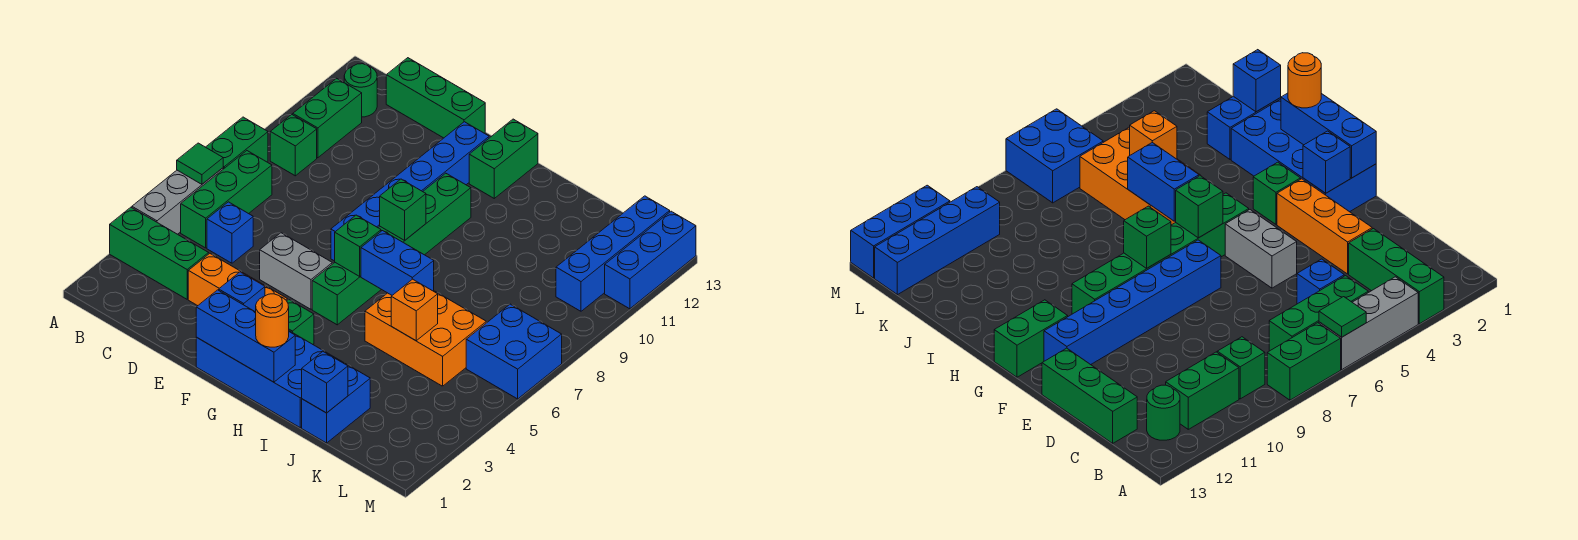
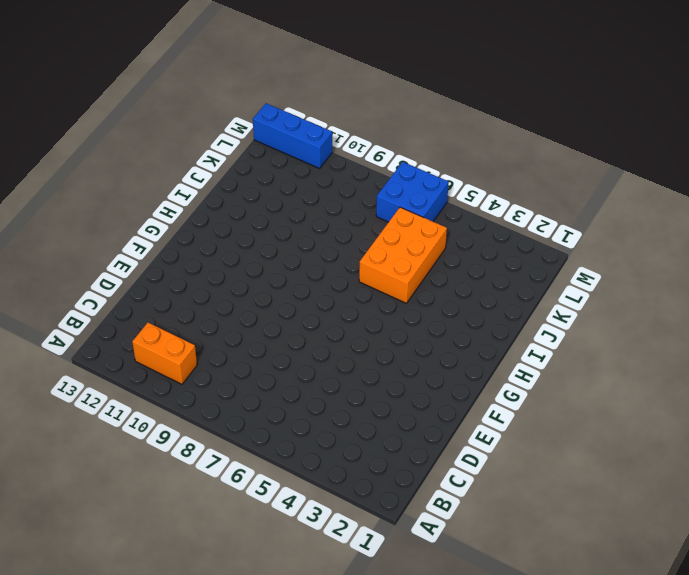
orange brick B10:B11 level 1 -> green brick B10:B11 level 1
none -> green brick A3:C3 level 1
none -> grey brick A4:A6 level 1
none -> green brick A7:A8 level 1
none -> green brick B5:B7 level 1

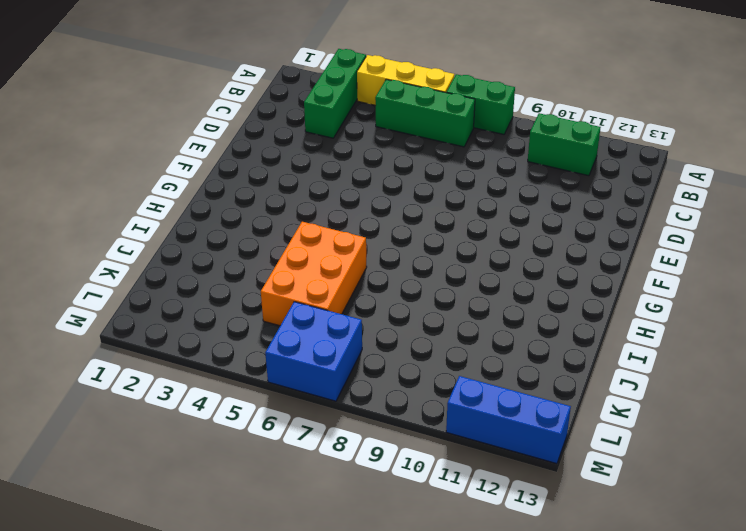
yellow brick A4:A6 level 1 -> grey brick A4:A6 level 1
none -> green brick B9 level 1
none -> green round brick B12 level 1
none -> blue brick C5 level 1
none -> green brick C13:E13 level 1

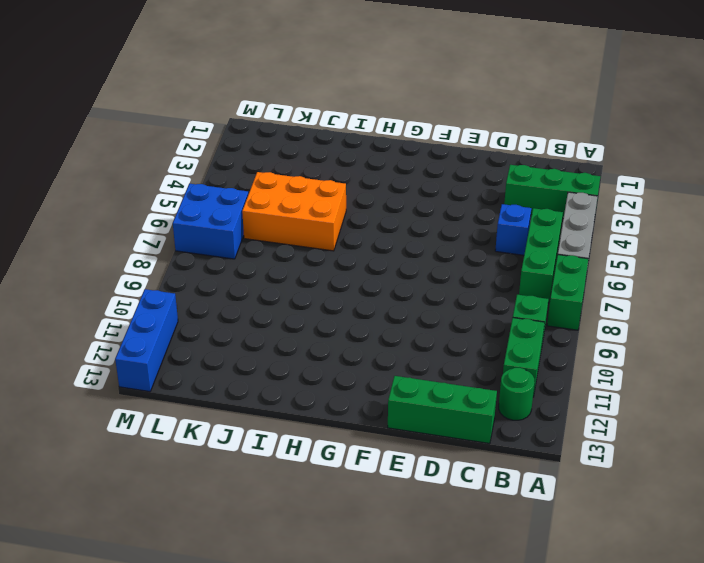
none -> orange brick D3:F3 level 1
none -> grey brick E5:F5 level 1
none -> blue brick F1:I2 level 1
none -> blue brick F7:F12 level 1

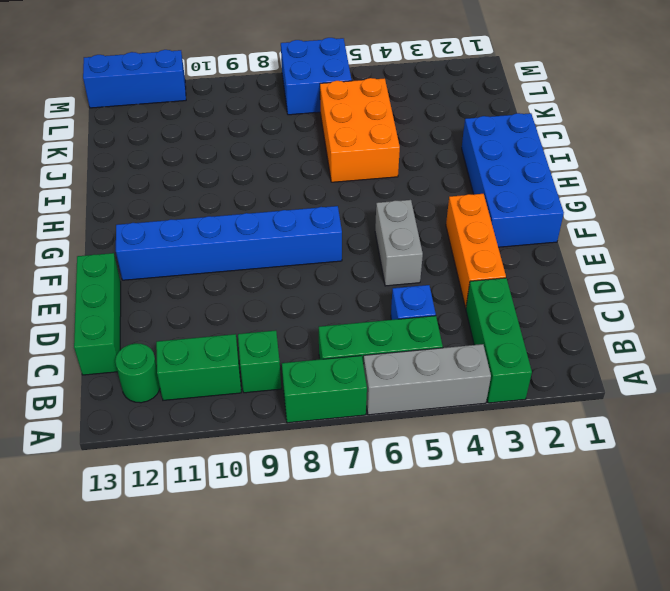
none -> green brick G3 level 1
none -> green brick G5:G10 level 1
none -> green brick G12:G13 level 1
none -> blue brick J1:J2 level 1

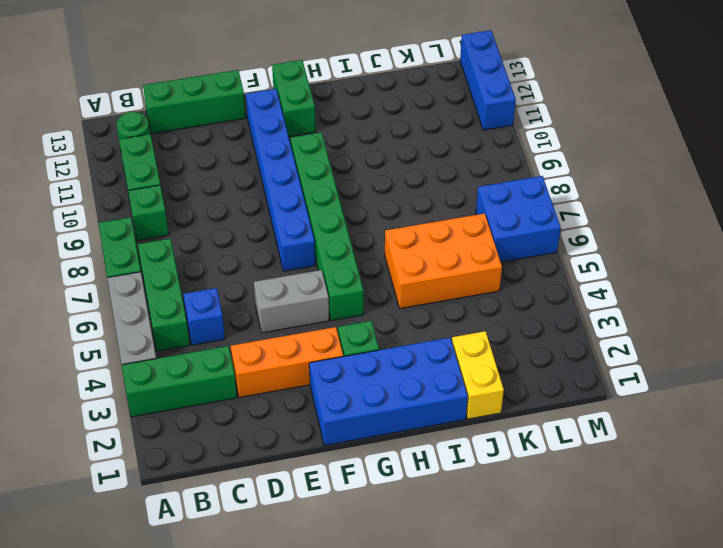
yellow brick J1:J2 level 1 -> blue brick J1:J2 level 1
none -> blue brick L10:L13 level 1
none -> green tile A6 level 2
none -> blue brick F1:H1 level 2
none -> blue brick F2 level 2

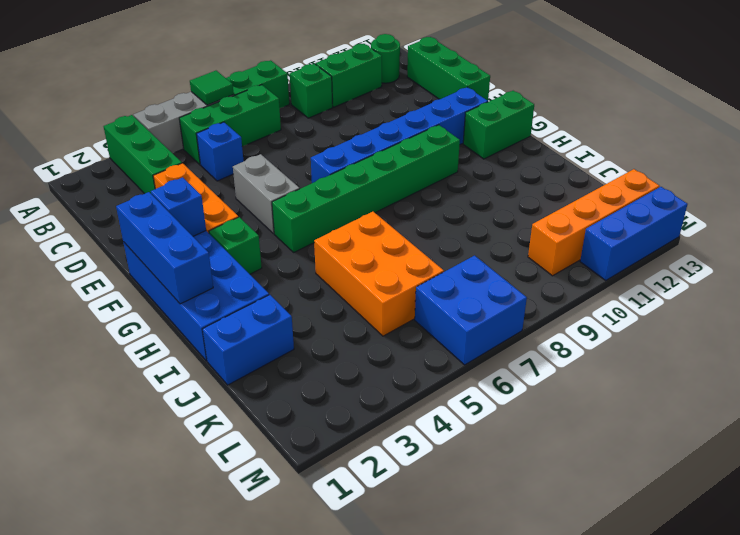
orange brick L10:L13 level 1 -> blue brick L10:L13 level 1
none -> green brick G6 level 2
none -> green brick G8 level 2
none -> blue brick H6:I6 level 2
none -> blue brick J1 level 2

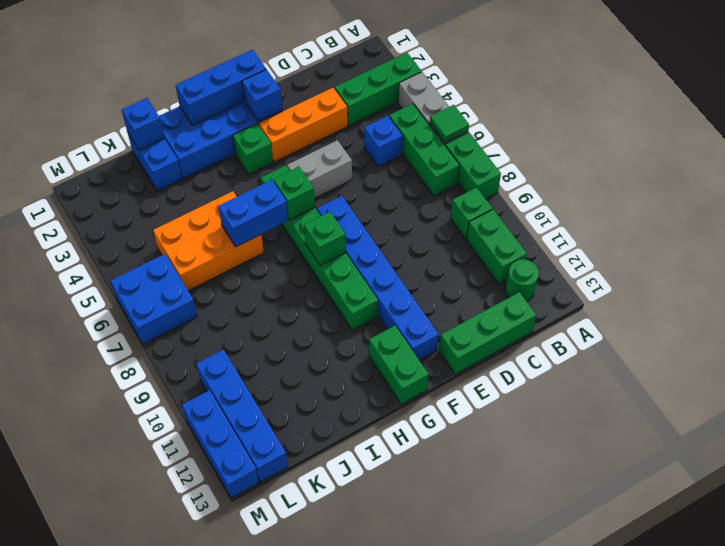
none -> orange brick J5 level 2
none -> orange round brick H1 level 3

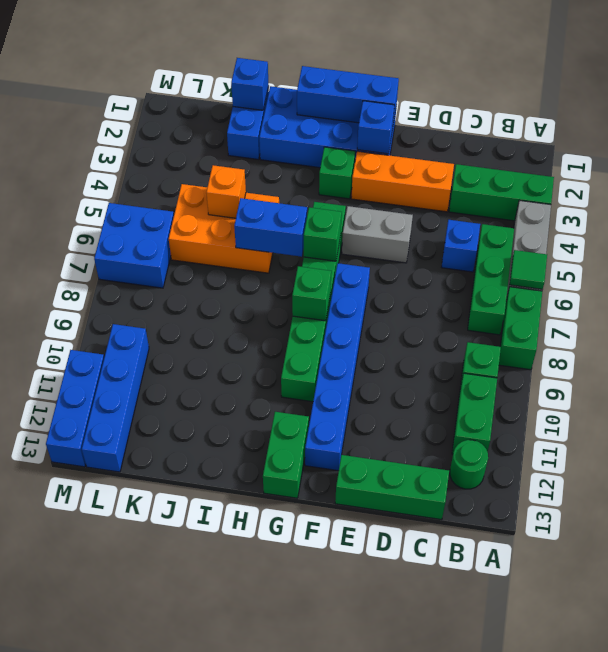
none -> orange round brick H1 level 3

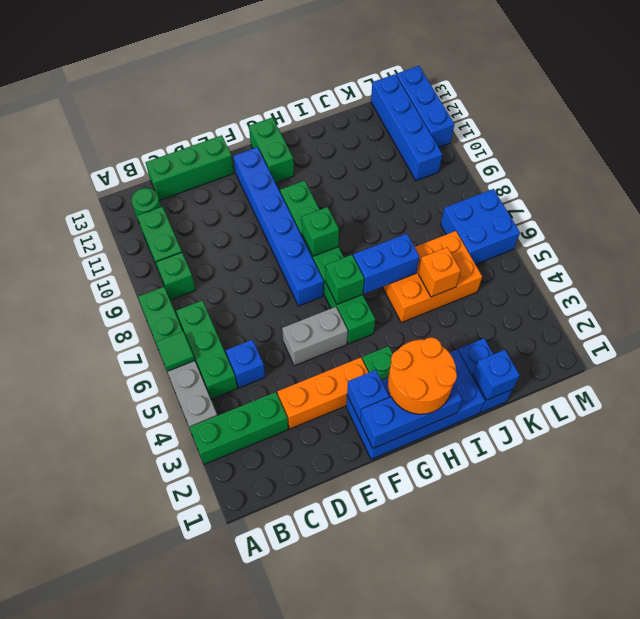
orange round brick G1:H2 level 3 -> orange round brick H1 level 3

